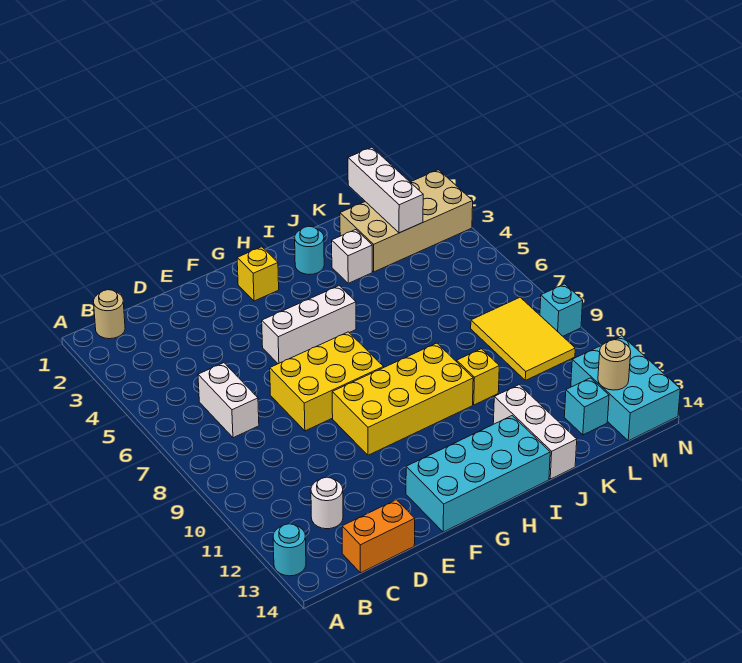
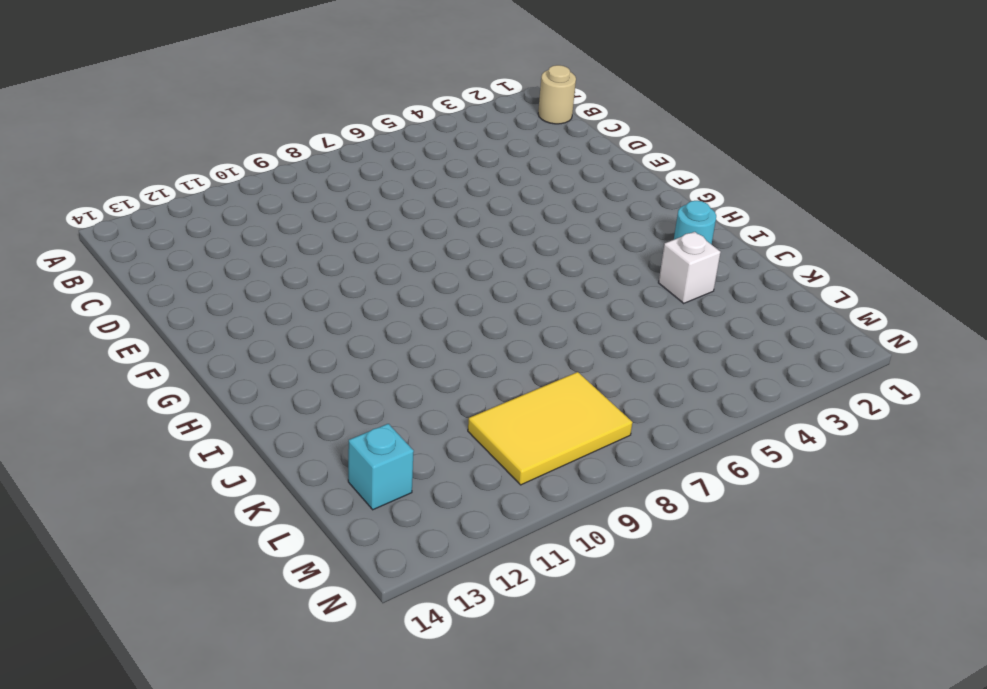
none -> cyan round brick A13 level 1
none -> white brick C6:C7 level 1
none -> white round brick C12 level 1

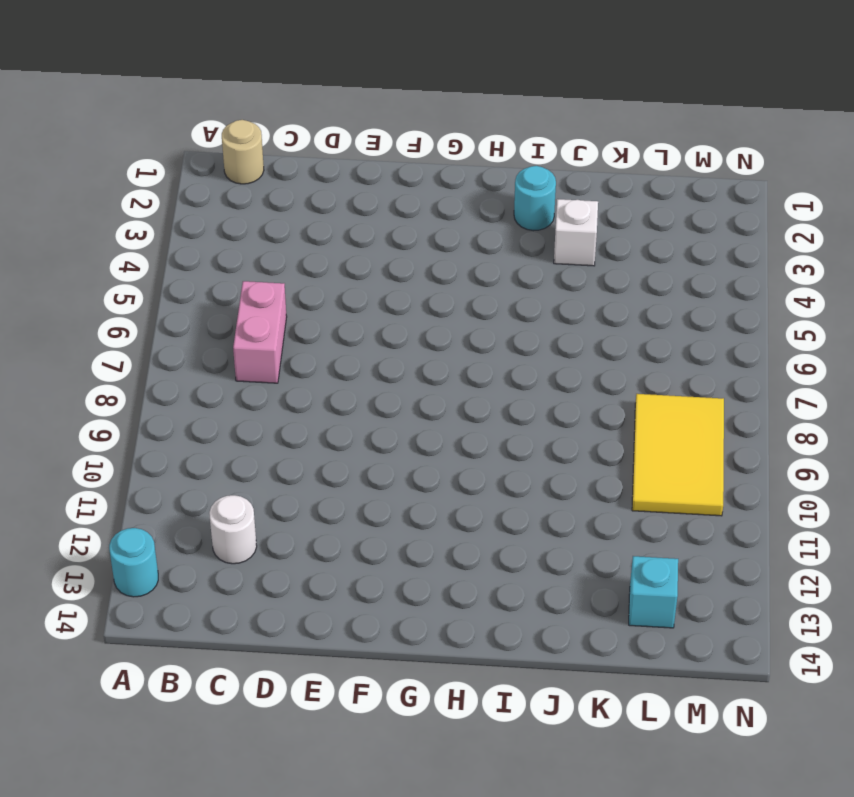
pink brick C6:C7 level 1 -> white brick C6:C7 level 1
none -> orange brick C14:D14 level 1
none -> yellow brick E7:G8 level 1
none -> white brick F5:H5 level 1

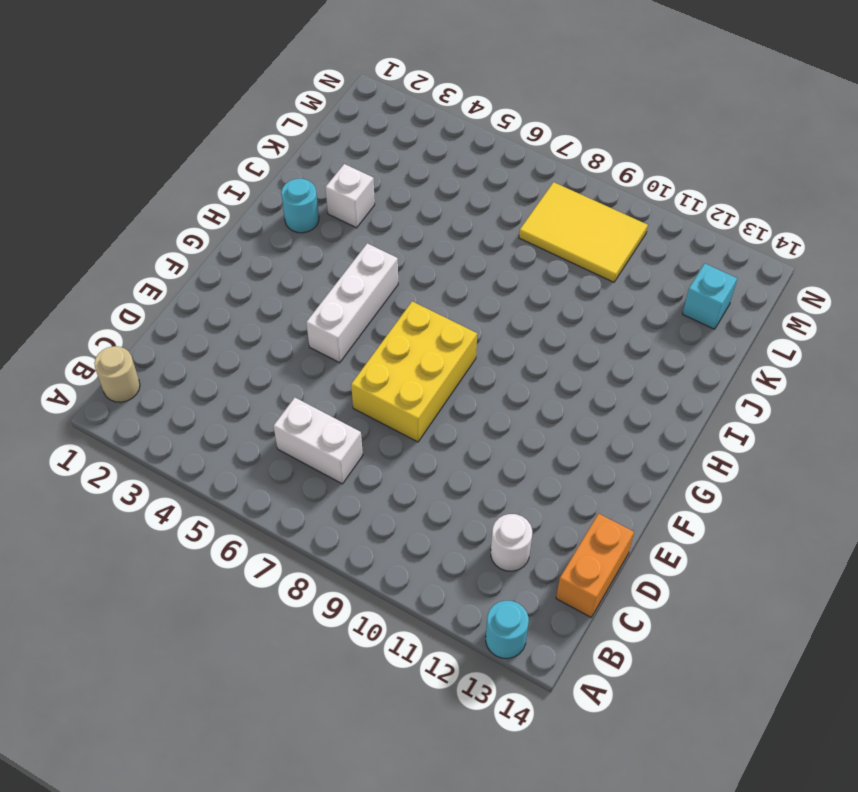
none -> yellow brick F9:I10 level 1
none -> cyan brick F13:I14 level 1
none -> yellow brick G2 level 1

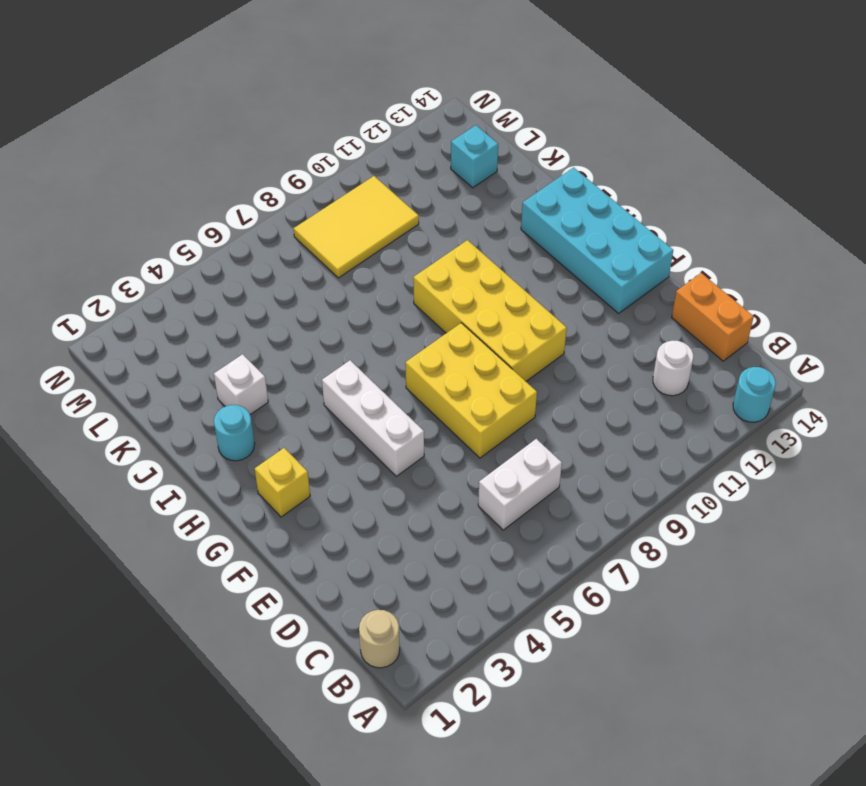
none -> yellow brick J10 level 1
none -> white brick J12:J14 level 1
none -> tan brick K2:N3 level 1

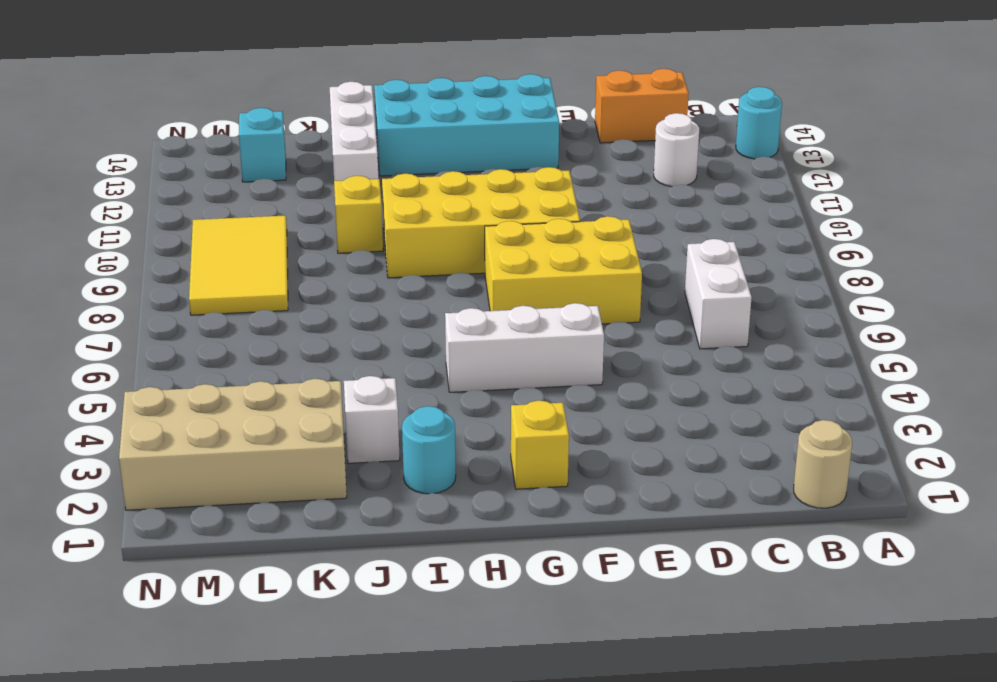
none -> cyan brick M12:N14 level 1
none -> cyan brick N9 level 1
none -> white brick L1:L3 level 2

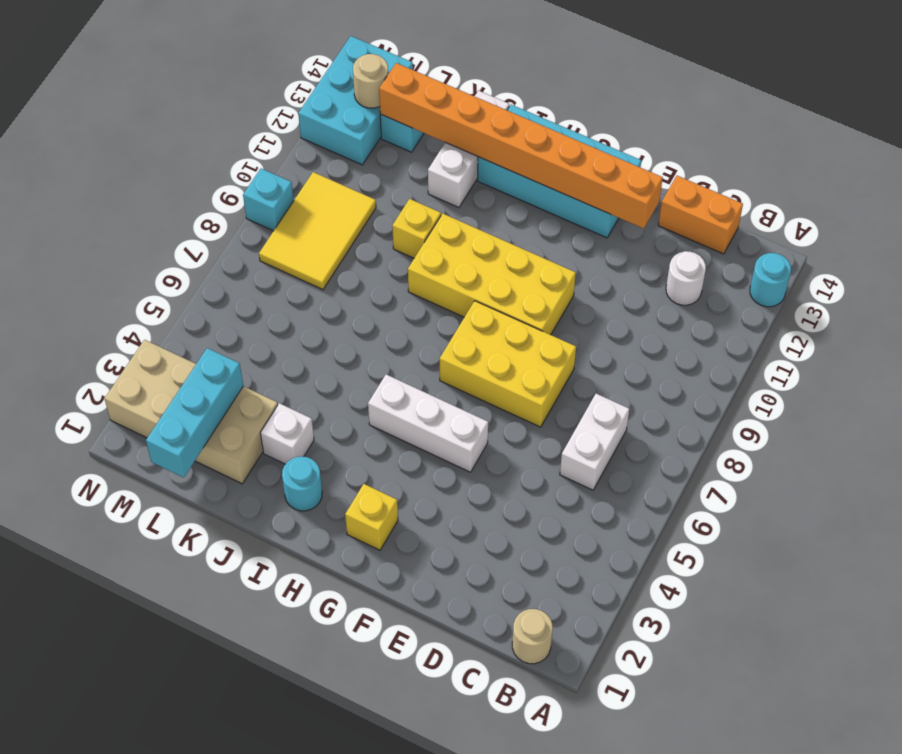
orange brick E13:L13 level 2 -> none
cyan brick L1:L3 level 2 -> white brick L1:L3 level 2

